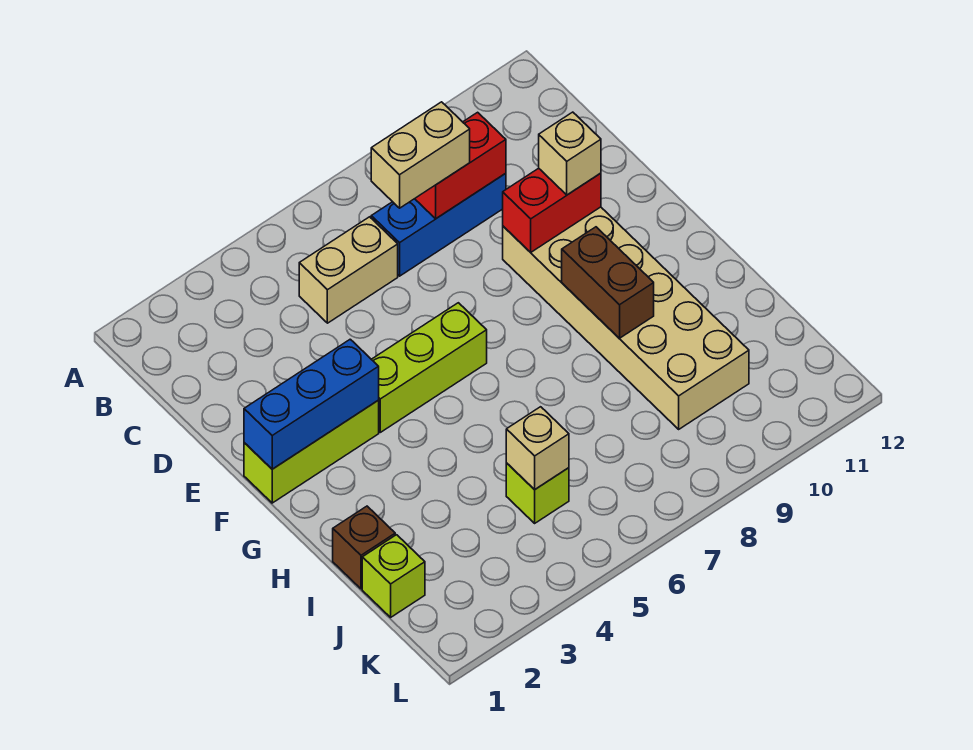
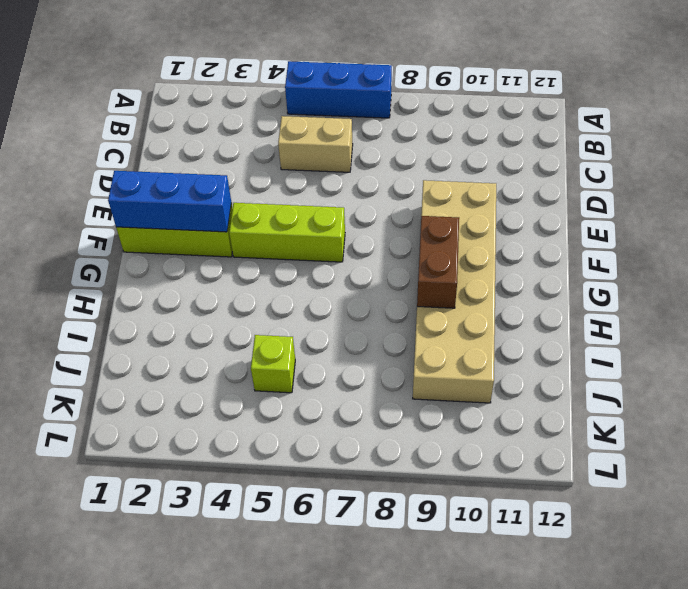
blue brick A5:A7 level 1 -> blue brick C7:C9 level 1
none -> brown brick I1 level 1
none -> lime brick J1 level 1
none -> red brick C8:C9 level 2

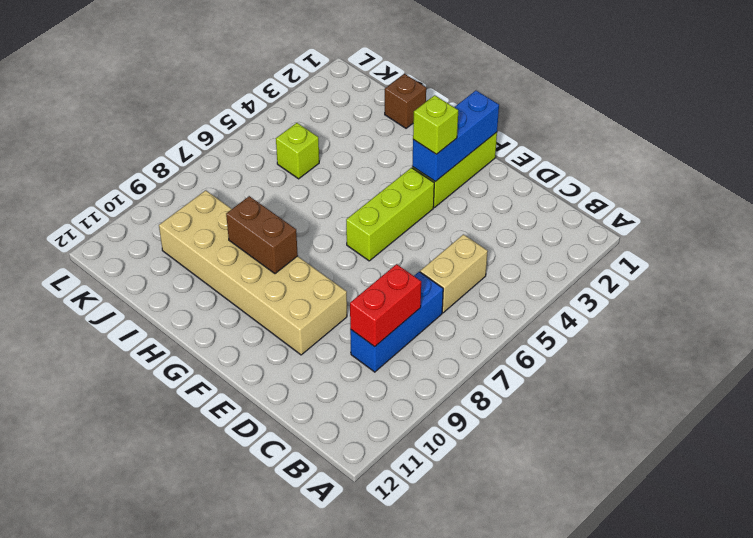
lime brick F3 level 3 -> lime brick J1 level 1
none -> red brick E9:E10 level 2
none -> tan brick J5 level 2
none -> tan brick C7:C8 level 3

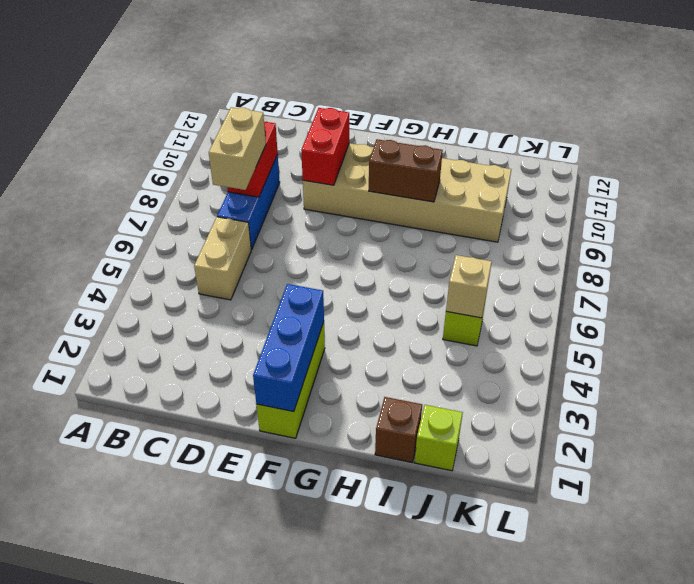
none -> lime brick F4:F6 level 1
none -> tan brick E10 level 3

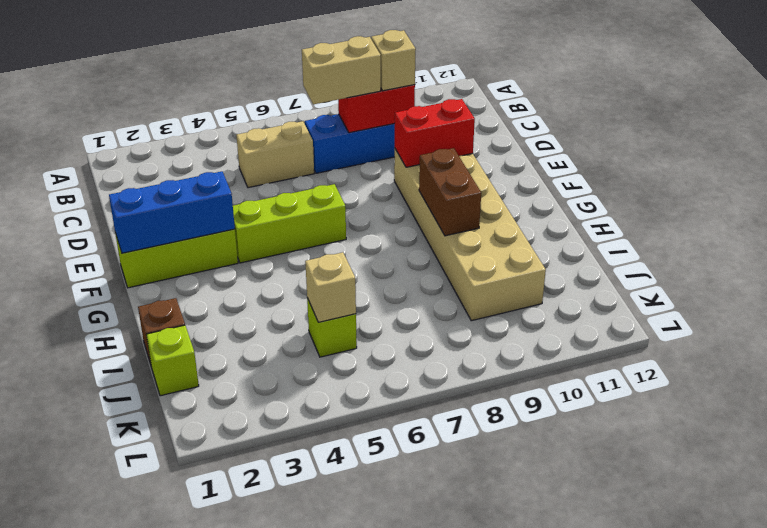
tan brick C9 level 3 -> tan brick E10 level 3

